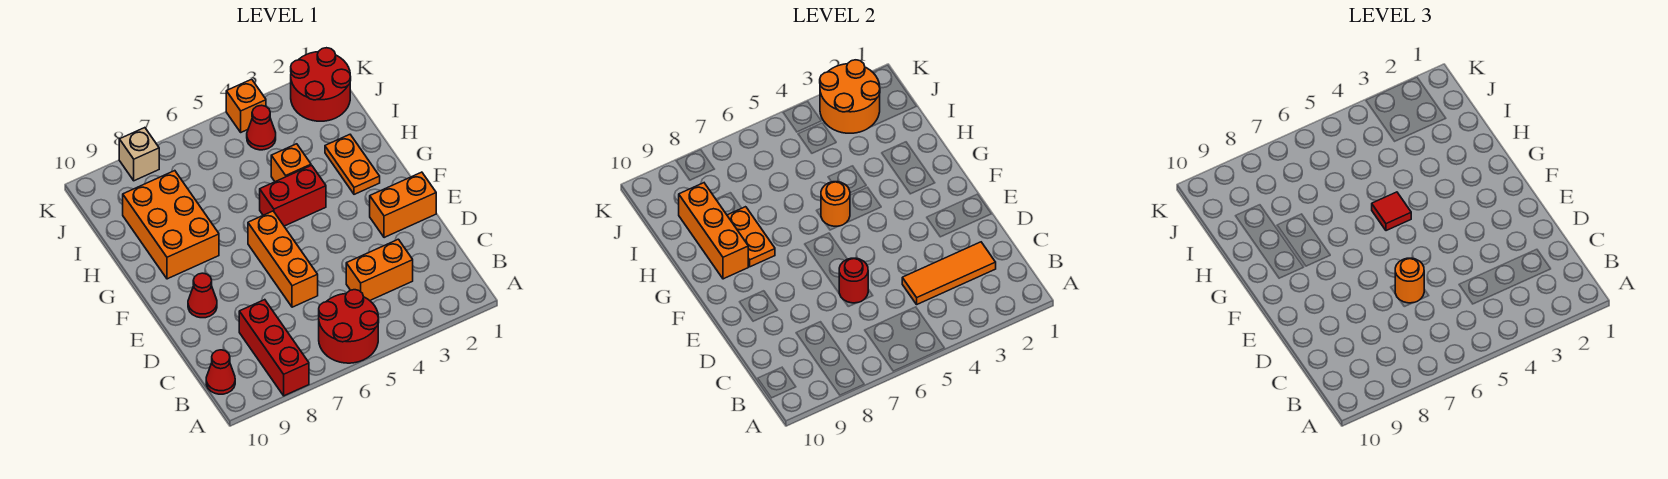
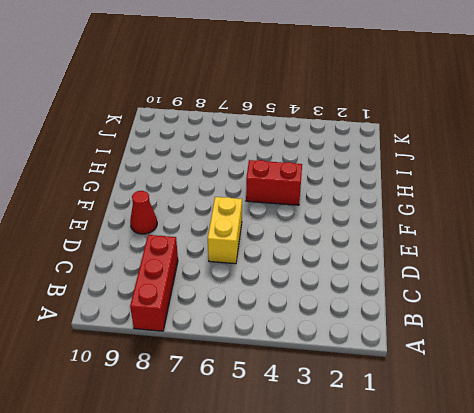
yellow brick D6:E6 level 1 -> orange brick D6:F6 level 1
none -> red round brick A5:B6 level 1
none -> red cone B10 level 1
none -> orange brick C3:C4 level 1

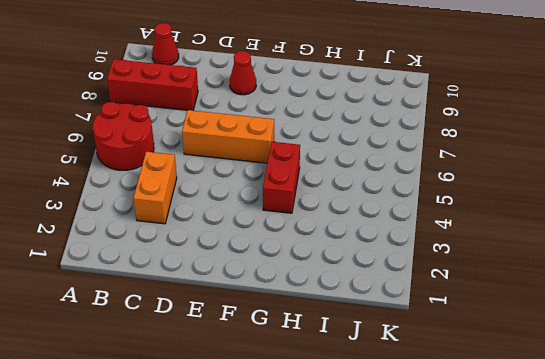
none -> orange brick E1:E2 level 1
none -> orange plate G2:H2 level 1
none -> orange brick G8:I9 level 1

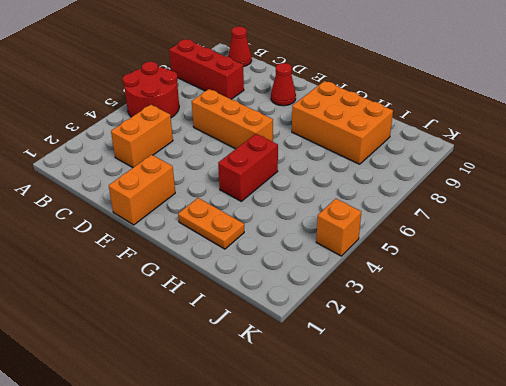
none -> orange brick H4 level 1
none -> red round brick J1:K2 level 1
none -> red cone J4 level 1

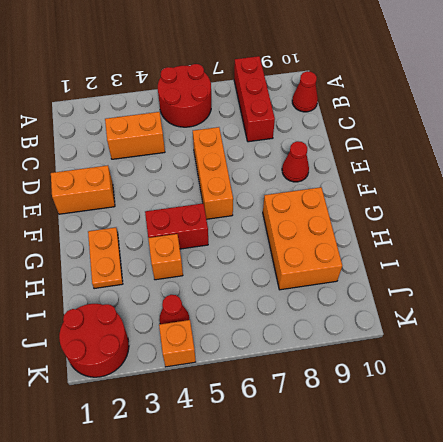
none -> tan brick K8 level 1
none -> orange tile C2:C4 level 2
none -> red round brick D6 level 2

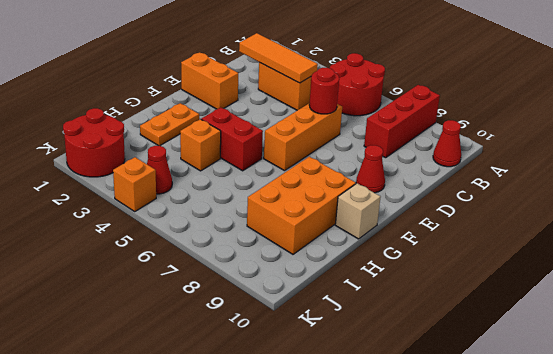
tan brick G10 level 1 -> tan brick K8 level 1
none -> orange round brick G5 level 2
none -> orange plate G8:H8 level 2
none -> orange brick G9:I9 level 2

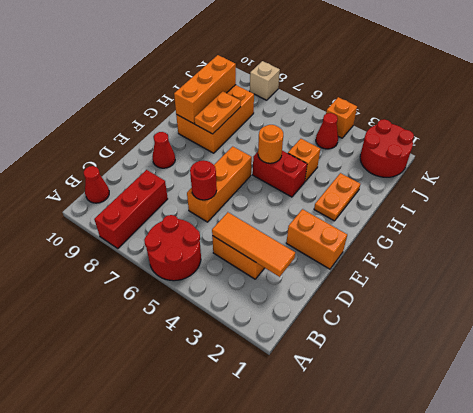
none -> orange round brick J2:K3 level 2
none -> orange round brick D6 level 3
none -> red tile G5 level 3

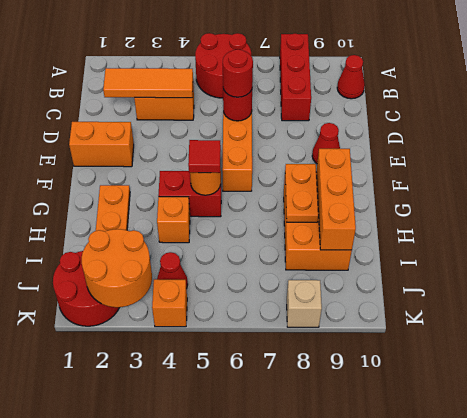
red round brick D6 level 3 -> orange round brick D6 level 3

